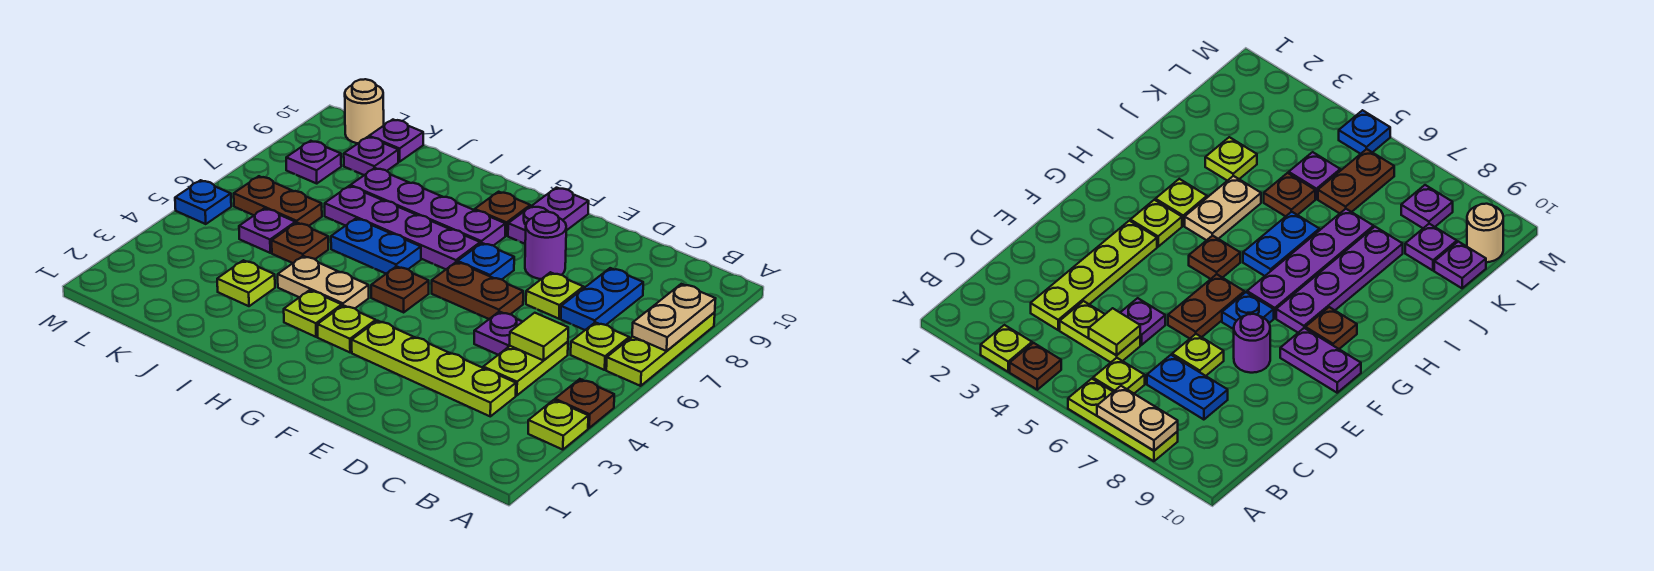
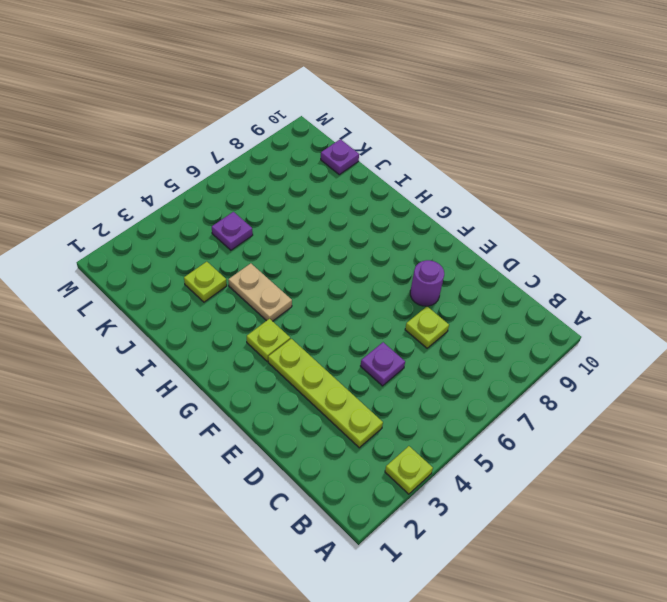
none -> brown plate A4 level 1
none -> lime plate A6:A8 level 1
none -> lime plate B6 level 1
none -> lime plate C4:C5 level 1

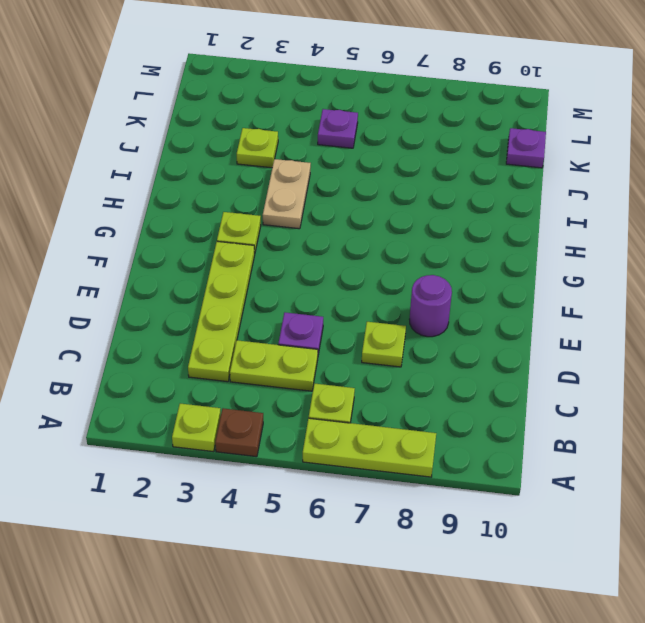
none -> blue plate C7:C8 level 1
none -> brown plate E6:F6 level 1
none -> blue plate F7 level 1
none -> purple plate F9:F10 level 1

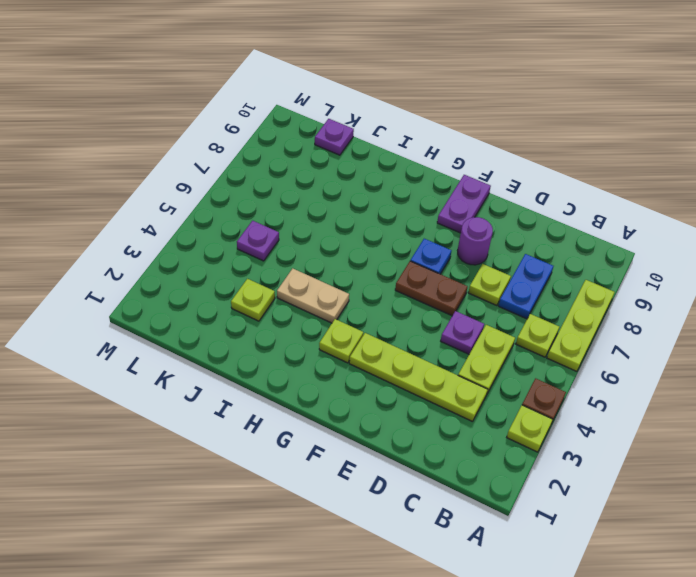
none -> brown plate G5 level 1
none -> purple plate G7:J7 level 1
none -> purple plate G8:J8 level 1
none -> brown plate G9 level 1

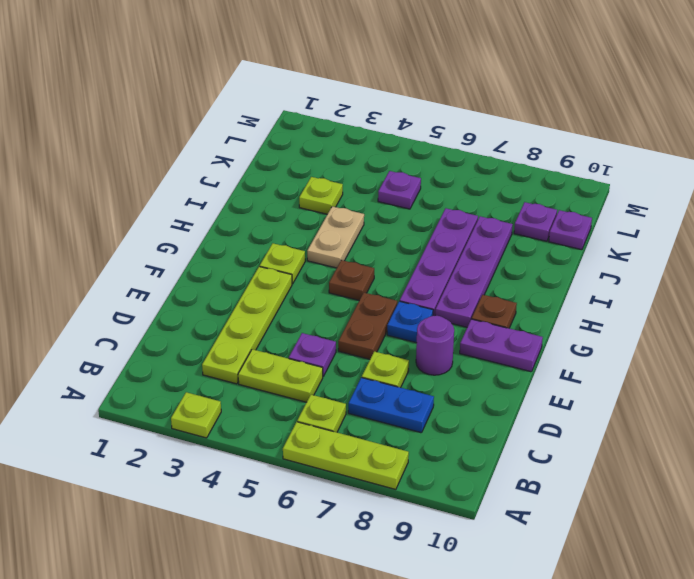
none -> brown plate A4 level 1
none -> lime plate H3 level 1
none -> blue plate H6:I6 level 1
none -> brown plate J5 level 1

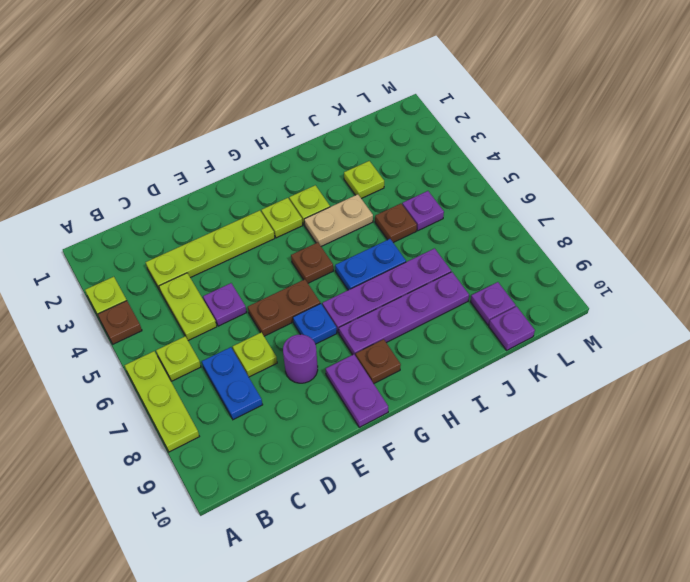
none -> brown plate K6:L6 level 1
none -> purple plate L8 level 1
none -> tan round brick L10 level 1
none -> blue plate M5 level 1

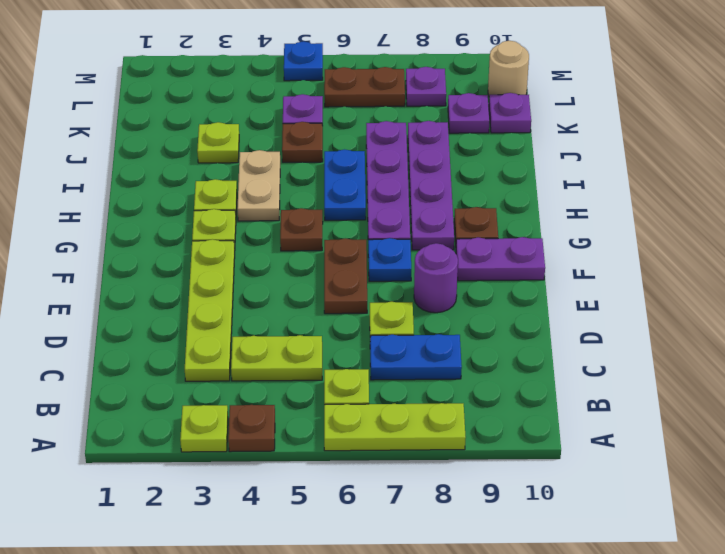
brown plate L6:L7 level 1 -> brown plate K6:L6 level 1
none -> purple plate D5 level 1
none -> tan plate A7:A8 level 2
none -> lime tile C5 level 2

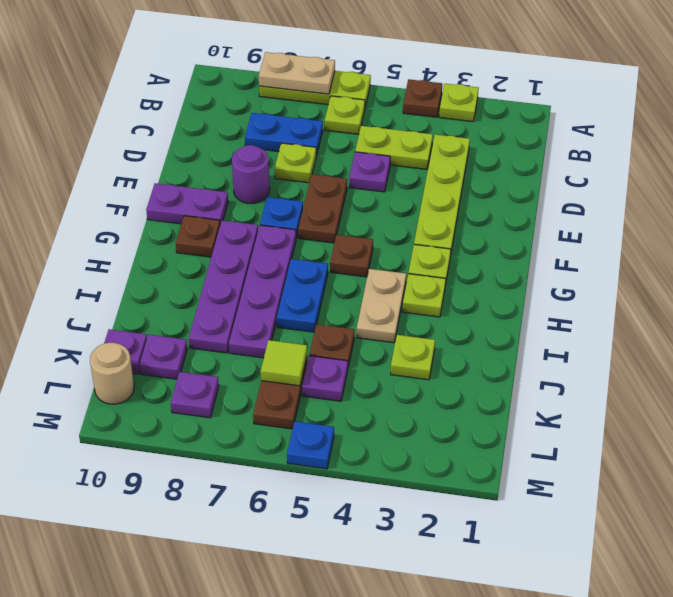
lime tile K6 level 2 -> lime tile C5 level 2

